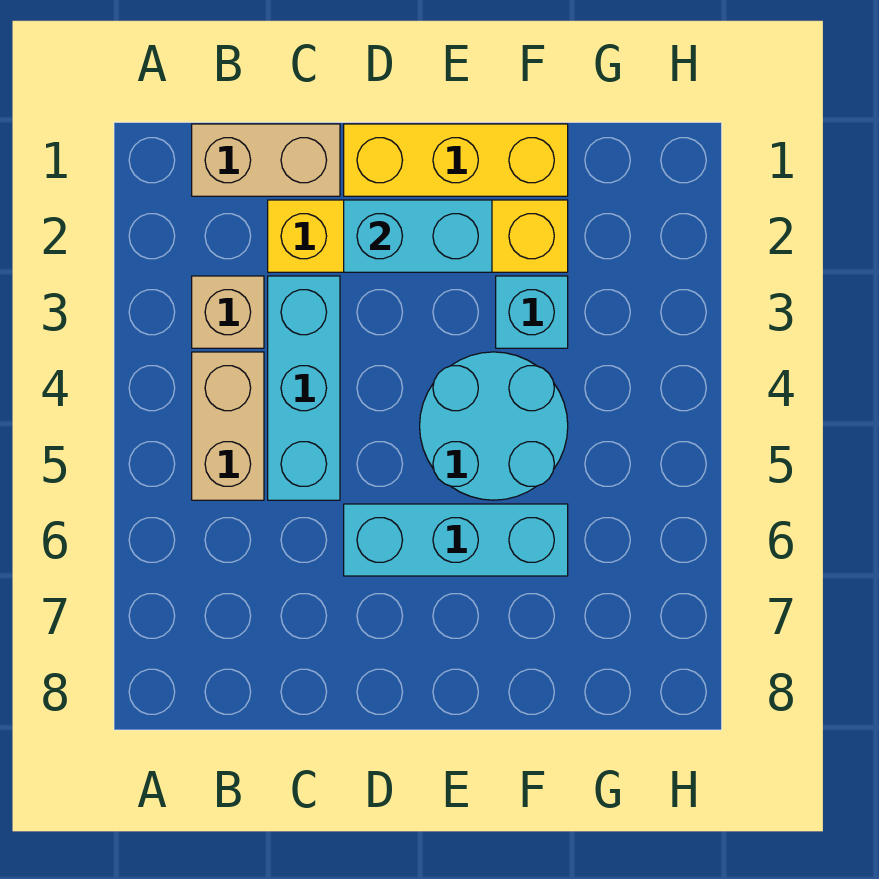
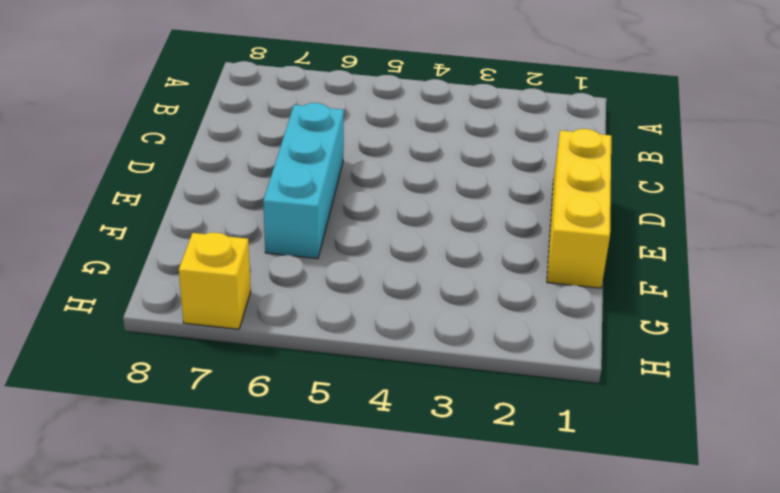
yellow brick H7 level 1 -> none
none -> tan brick B1:C1 level 1
none -> tan brick B3 level 1

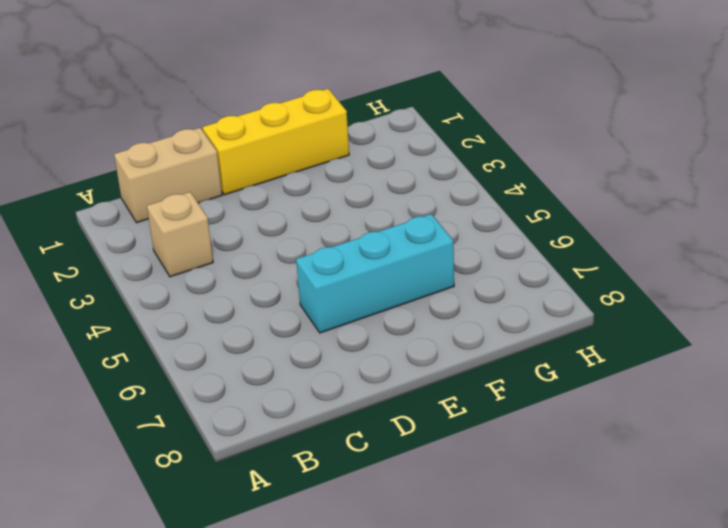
none -> tan brick B4:B5 level 1
none -> yellow brick C2:F2 level 1

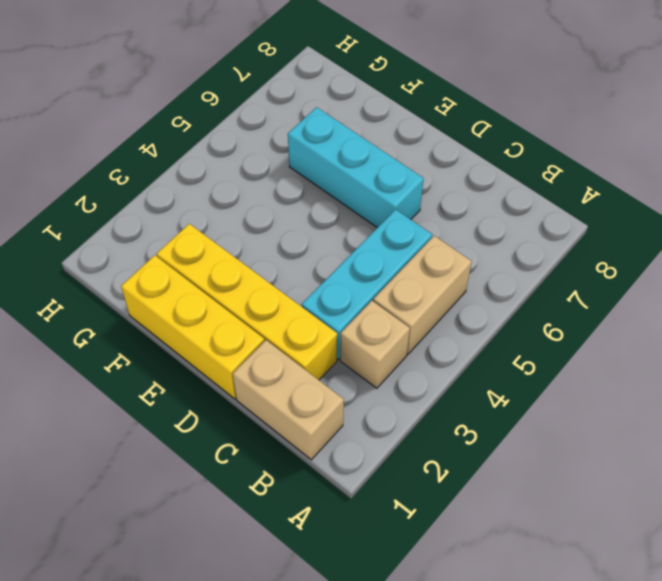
none -> cyan round brick E4:F5 level 1
none -> cyan brick F3 level 1

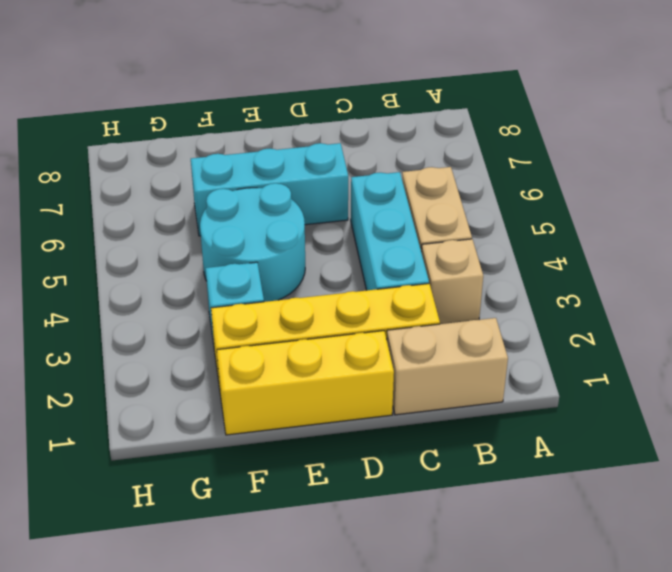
none -> cyan brick D2:E2 level 2

